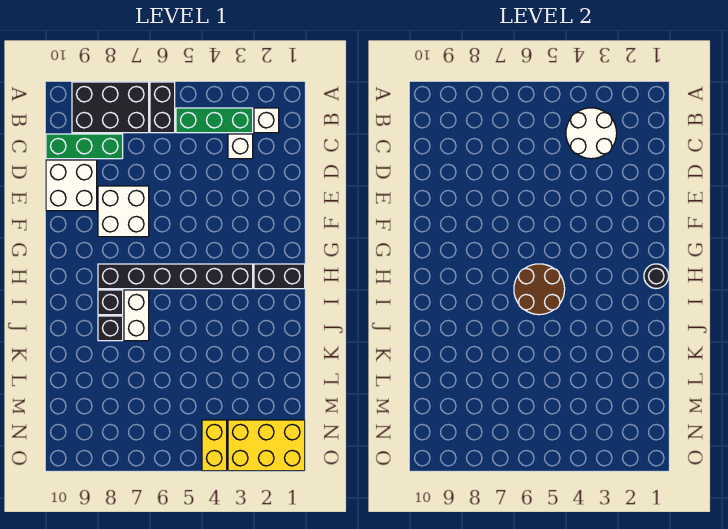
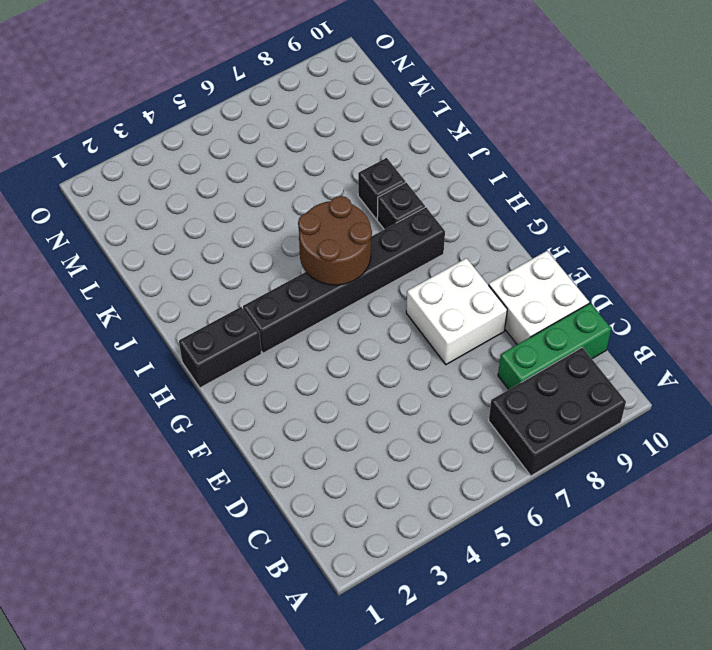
none -> black brick A6:B6 level 1
none -> white brick B2 level 1
none -> green brick B3:B5 level 1

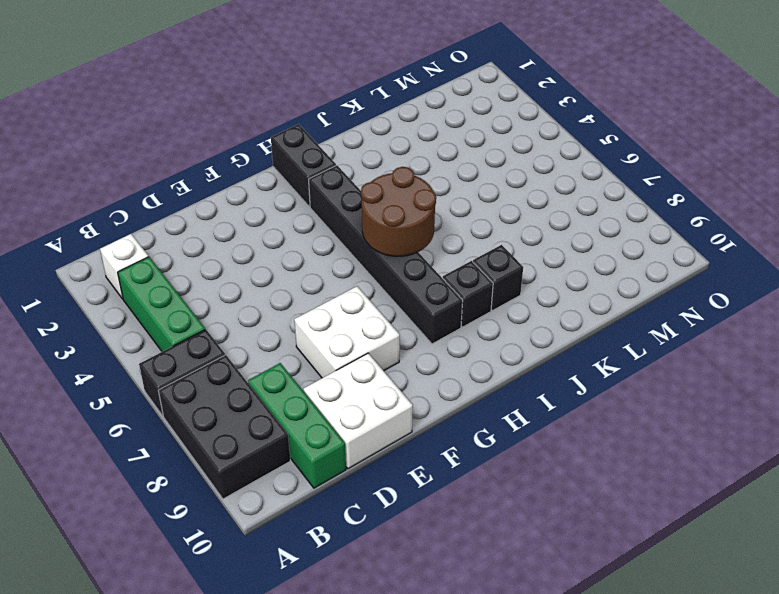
none -> white brick C3 level 1
none -> white brick I7:J7 level 1
none -> yellow brick N1:O3 level 1

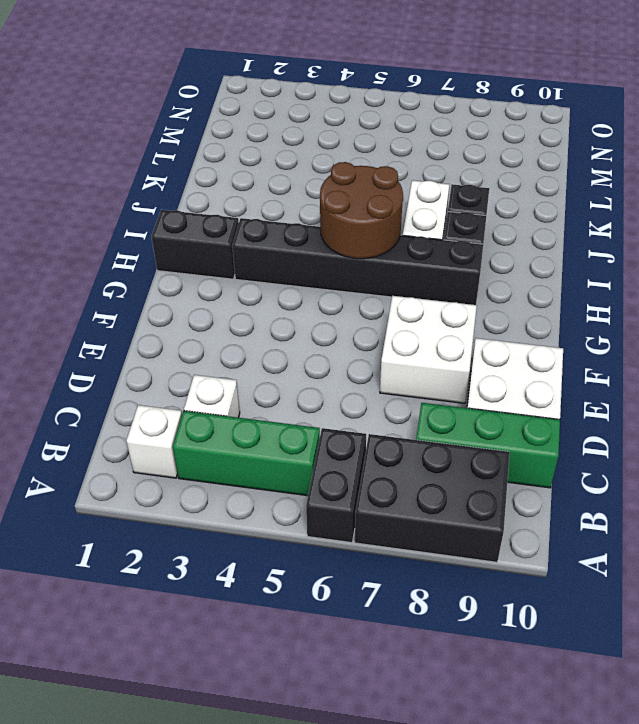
none -> yellow brick N1:O3 level 1
none -> yellow brick N4:O4 level 1
none -> white round brick B3:C4 level 2

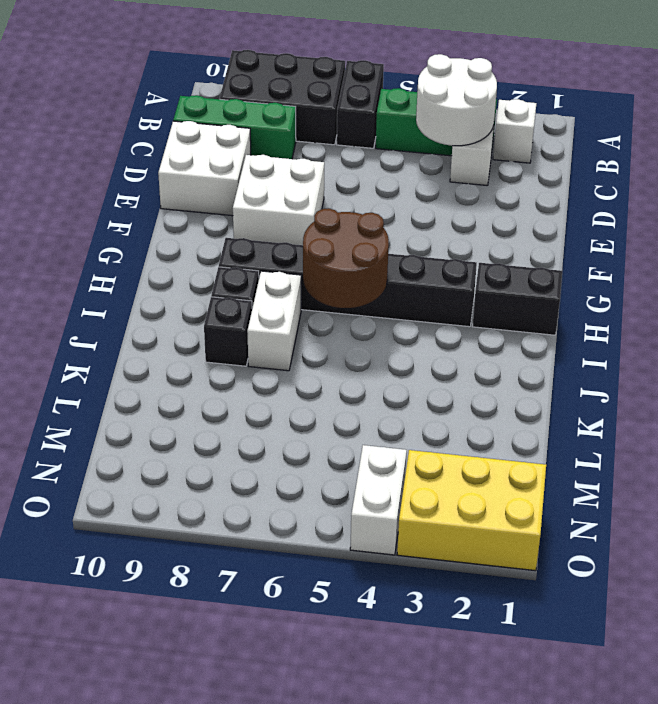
white brick N4:O4 level 1 -> yellow brick N4:O4 level 1
none -> black round brick H1 level 2

